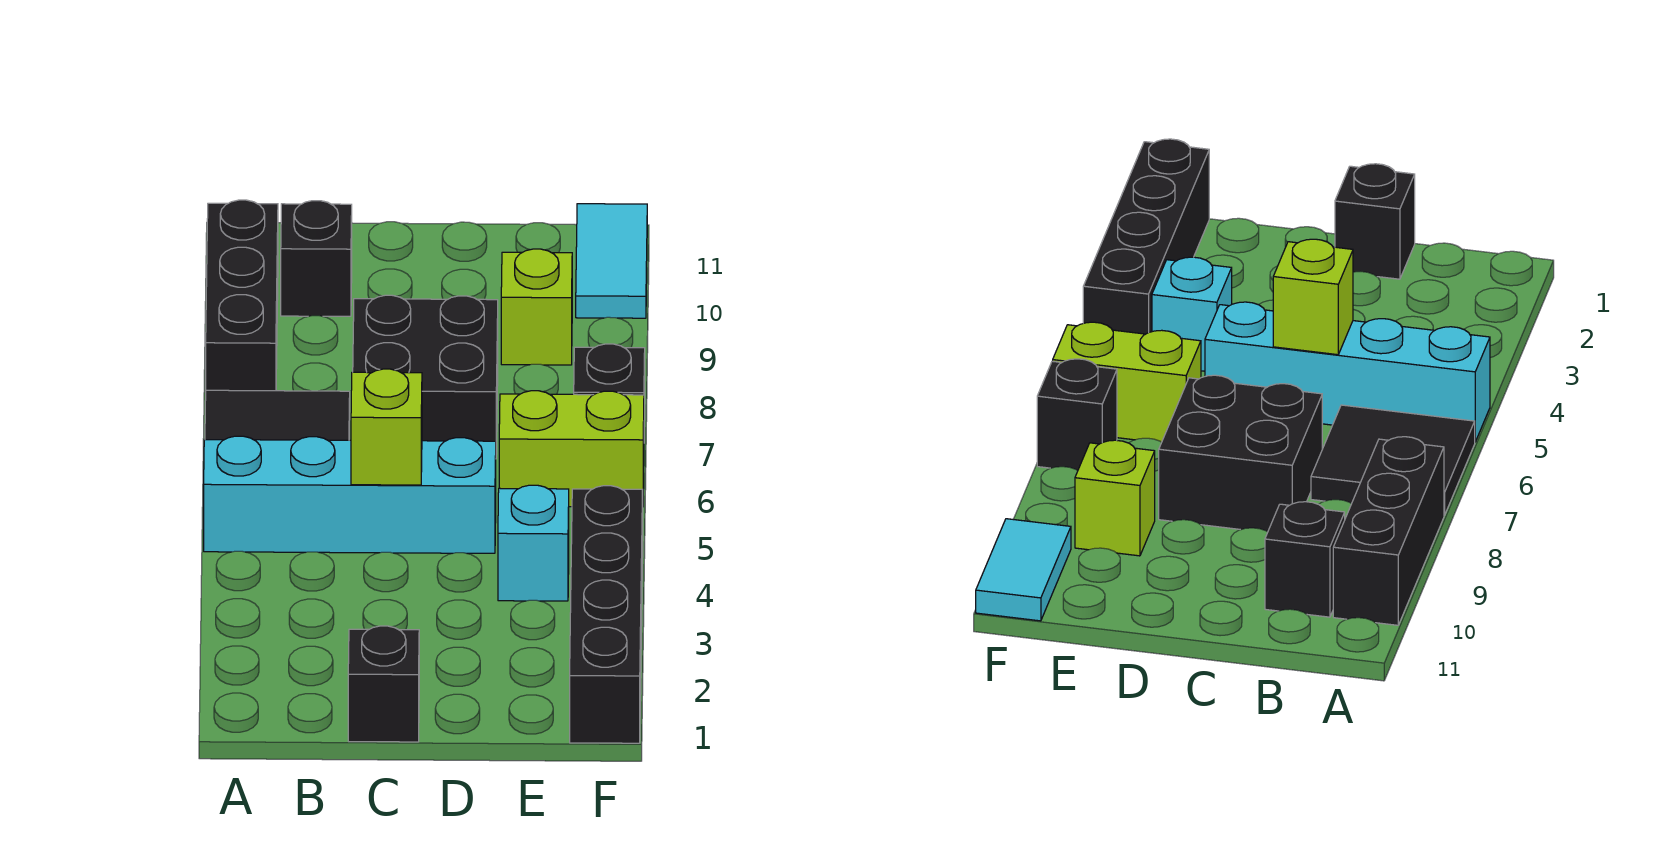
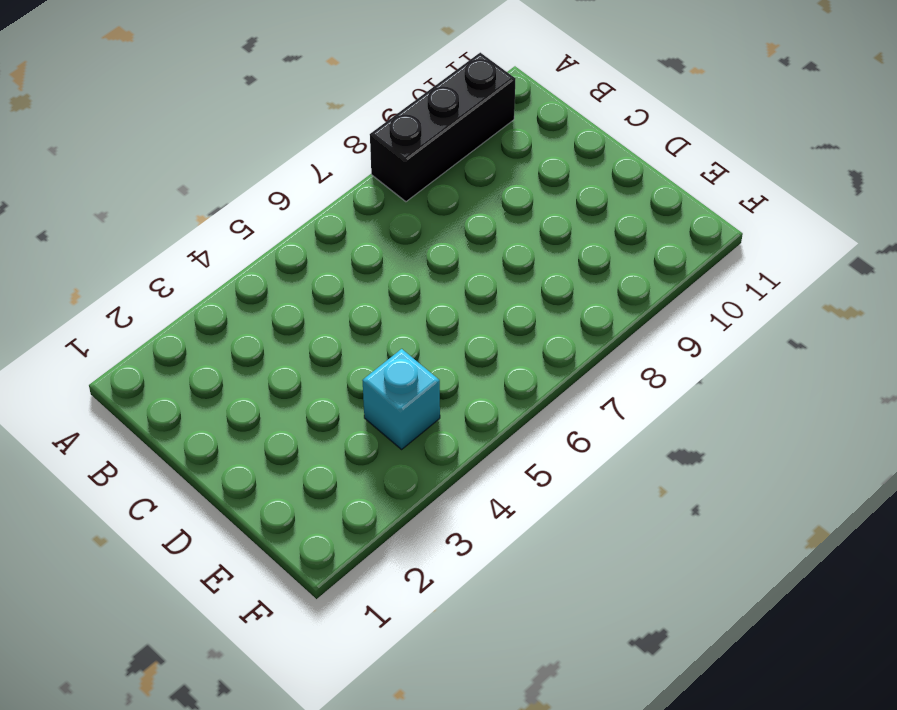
none -> cyan brick A5:D5 level 1
none -> black tile A6:B7 level 1
none -> black brick B10 level 1

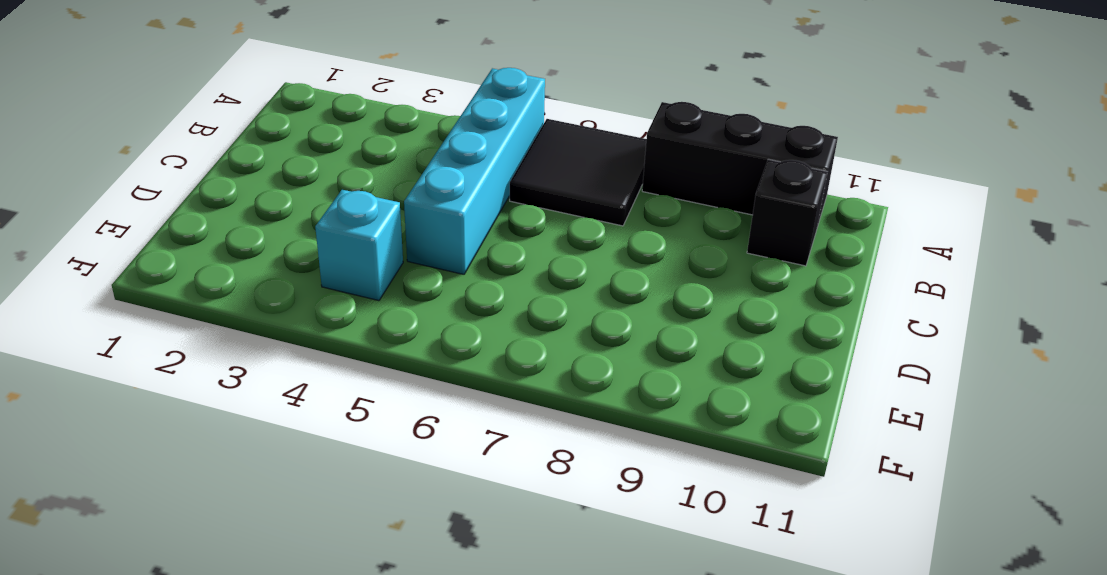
none -> black brick C1 level 1
none -> black brick C7:D8 level 1
none -> lime brick E6:F6 level 1

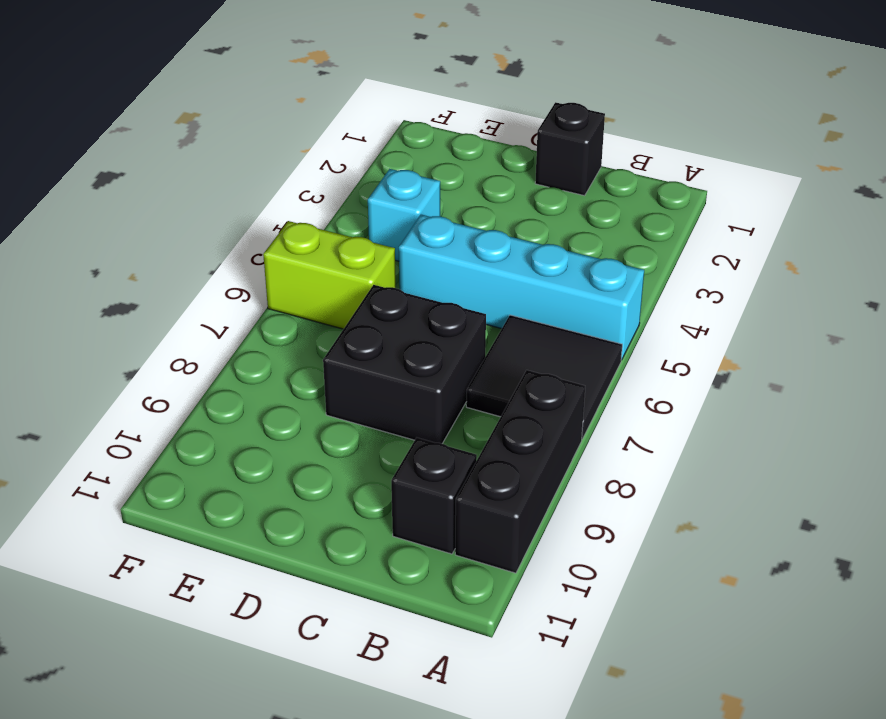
none -> lime brick E9 level 1
none -> black brick F1:F4 level 1
none -> black brick F7 level 1

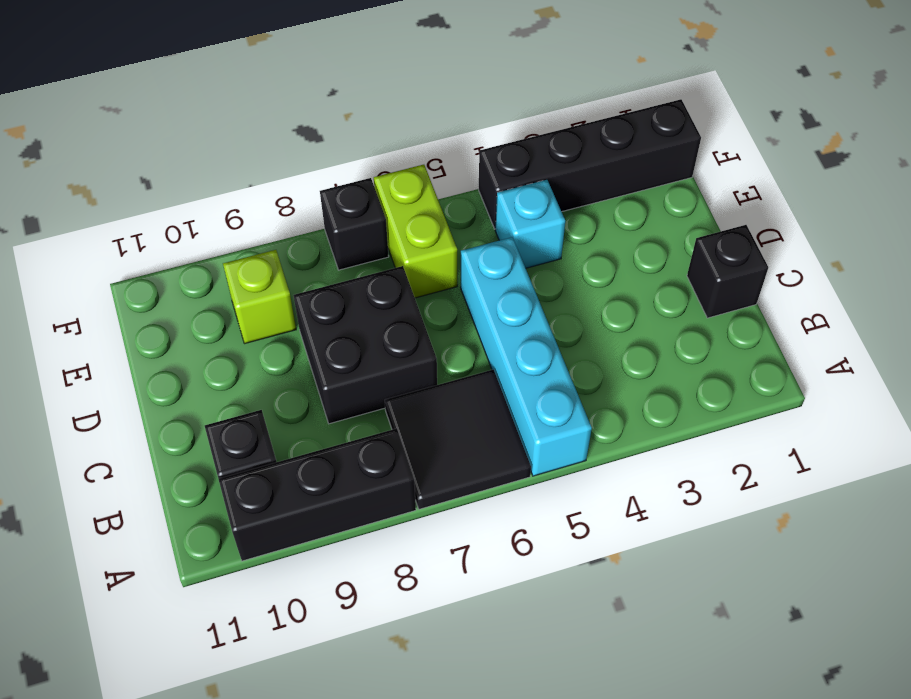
none -> cyan tile F10:F11 level 1
none -> lime brick C5 level 2

